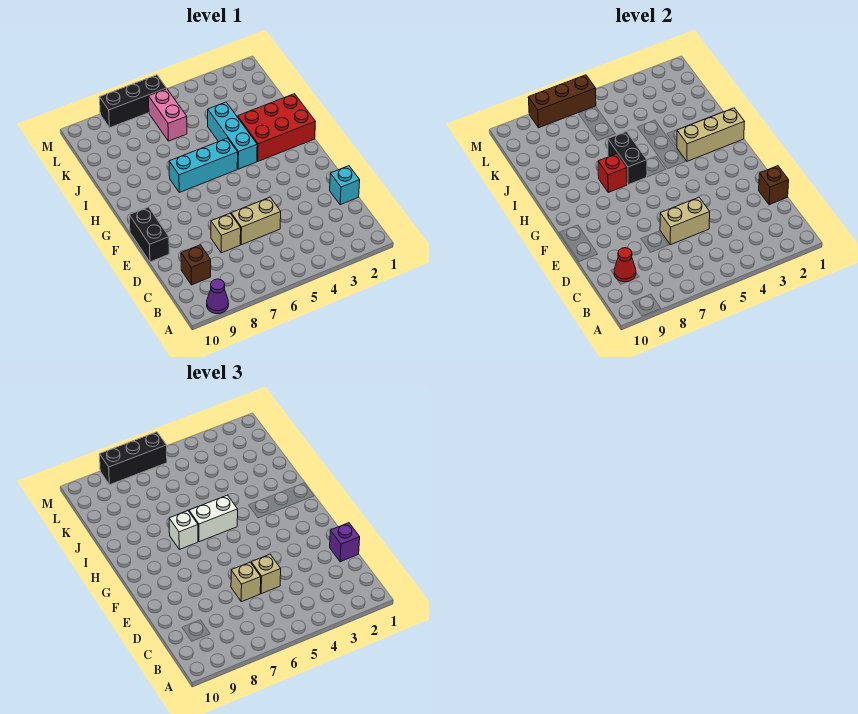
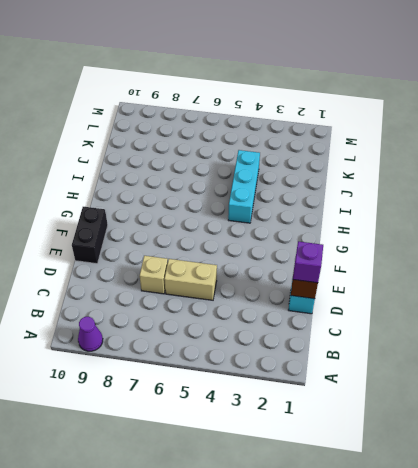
none -> brown brick C9 level 1
none -> red brick H1:I3 level 1
none -> cyan brick H5:H7 level 1

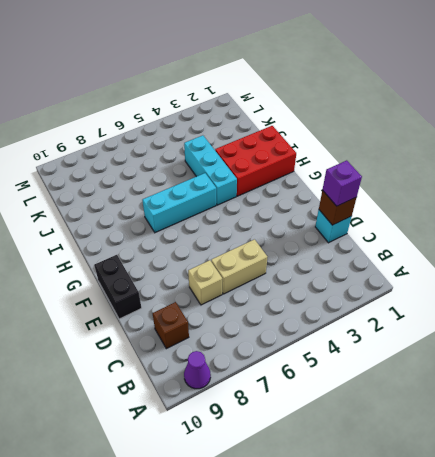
none -> pink brick K6:L6 level 1
none -> black brick M6:M8 level 1
none -> red cone C9 level 2

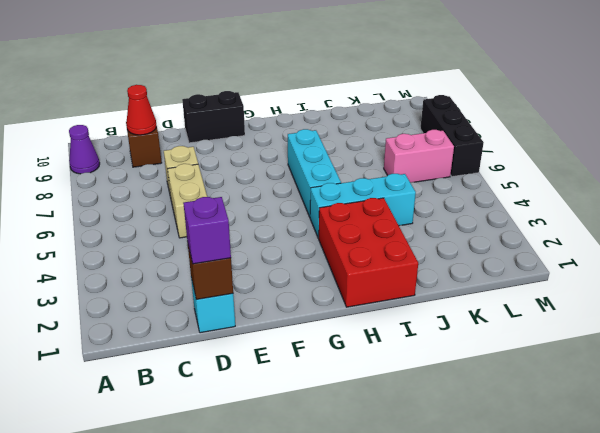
none -> tan brick D5:D6 level 2
none -> tan brick H1:H3 level 2
none -> black brick H6:I6 level 2

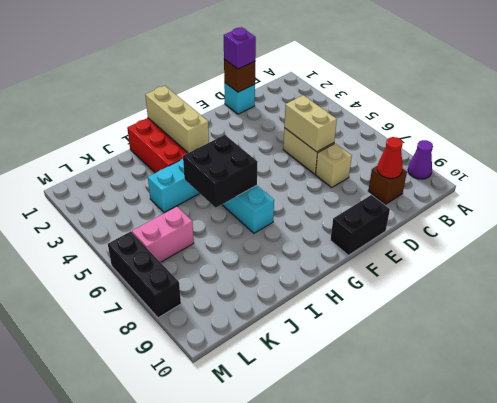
black brick H5:I6 level 2 -> black brick H6:I6 level 2
none -> red brick H7 level 2
none -> brown brick M6:M8 level 2
none -> tan brick D5 level 3

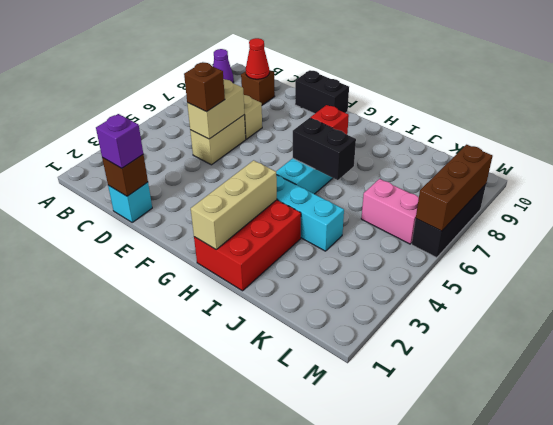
brown brick D5 level 3 -> tan brick D5 level 3
none -> tan brick D6 level 3
none -> white brick H5:H6 level 3
none -> white brick H7 level 3

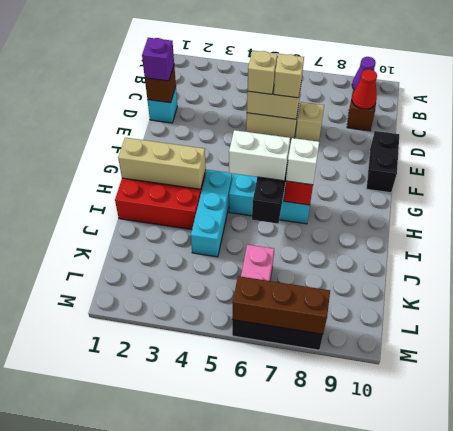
none -> black brick M6:M8 level 3

